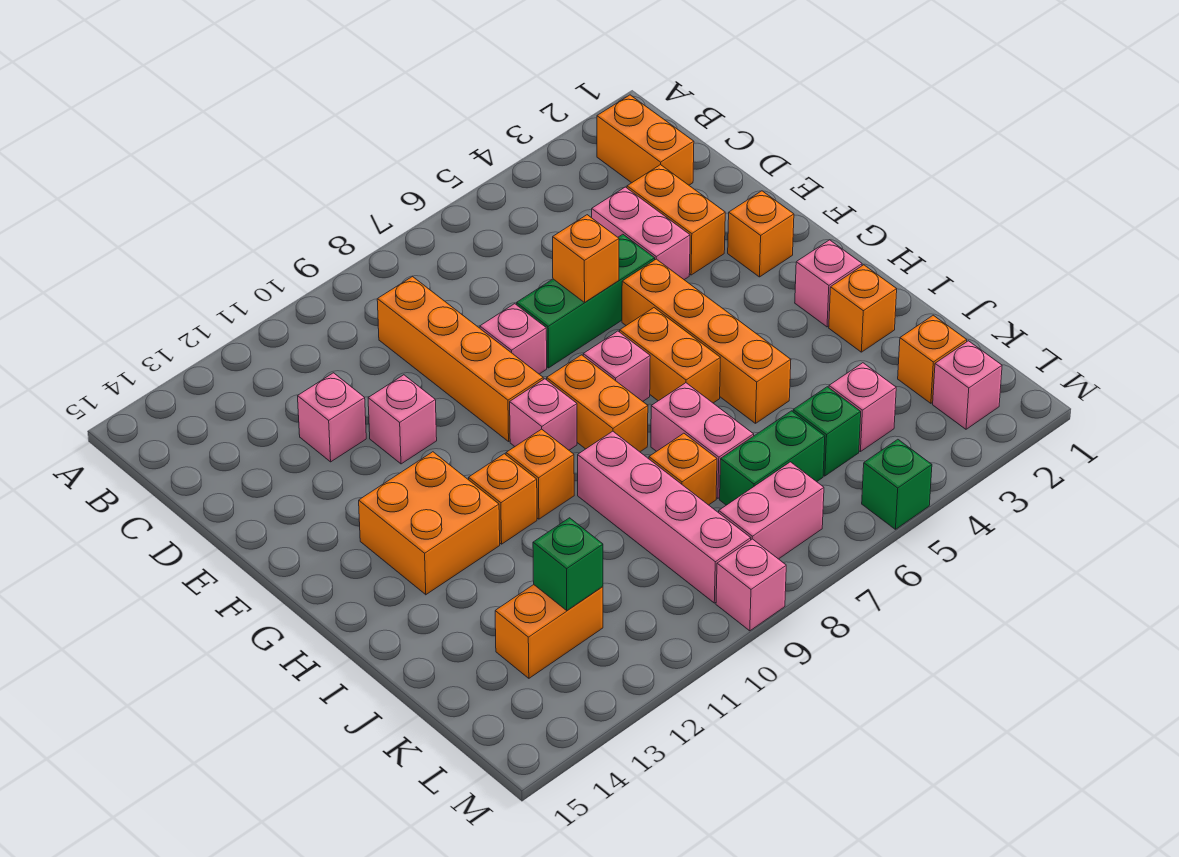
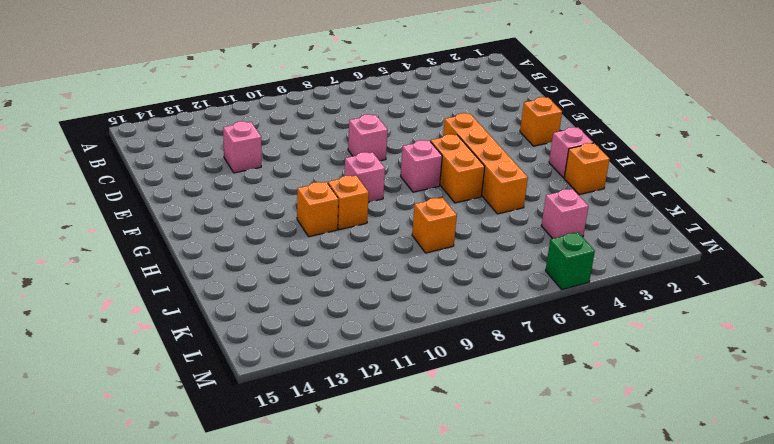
none -> orange brick B2:C2 level 1
none -> orange brick C9:F9 level 1
none -> orange brick D3:E3 level 1
none -> pink brick D4:E4 level 1

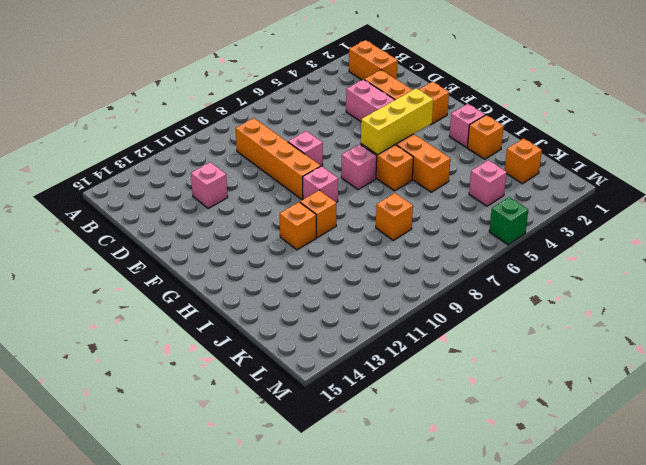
yellow brick G4:G6 level 2 -> none
none -> green brick E5:E7 level 1
none -> pink brick E11 level 1
none -> orange brick G8:H8 level 1
none -> orange brick G12:H13 level 1

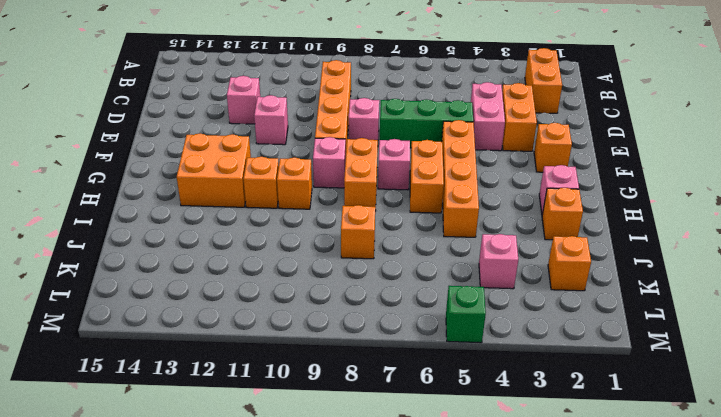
none -> pink brick I7:J7 level 1
none -> pink brick I9:L9 level 1
none -> green brick K5 level 1
none -> green brick K6:K7 level 1

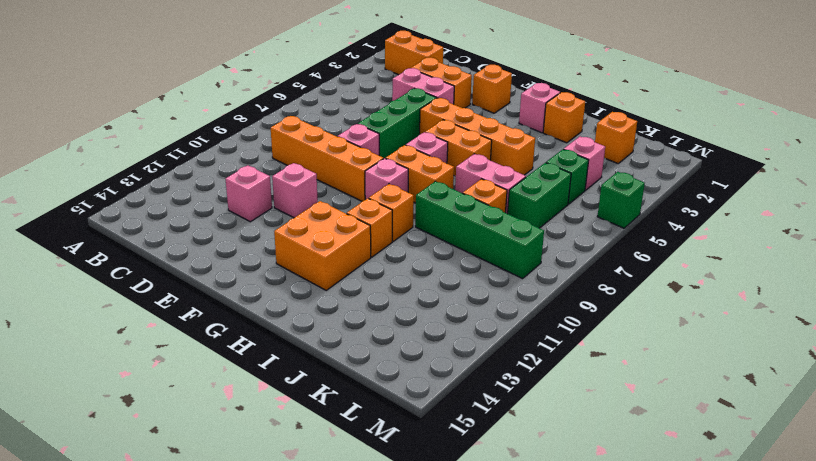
green brick I9:L9 level 1 -> pink brick I9:L9 level 1
none -> orange brick K12:K13 level 1
none -> pink brick L2 level 1
none -> pink brick L7:L8 level 1
none -> pink brick M9 level 1

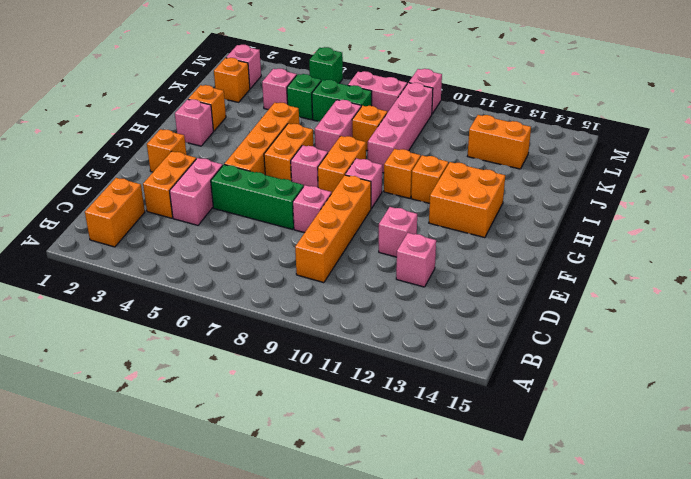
none -> orange brick E6 level 2
none -> green brick K12 level 2

